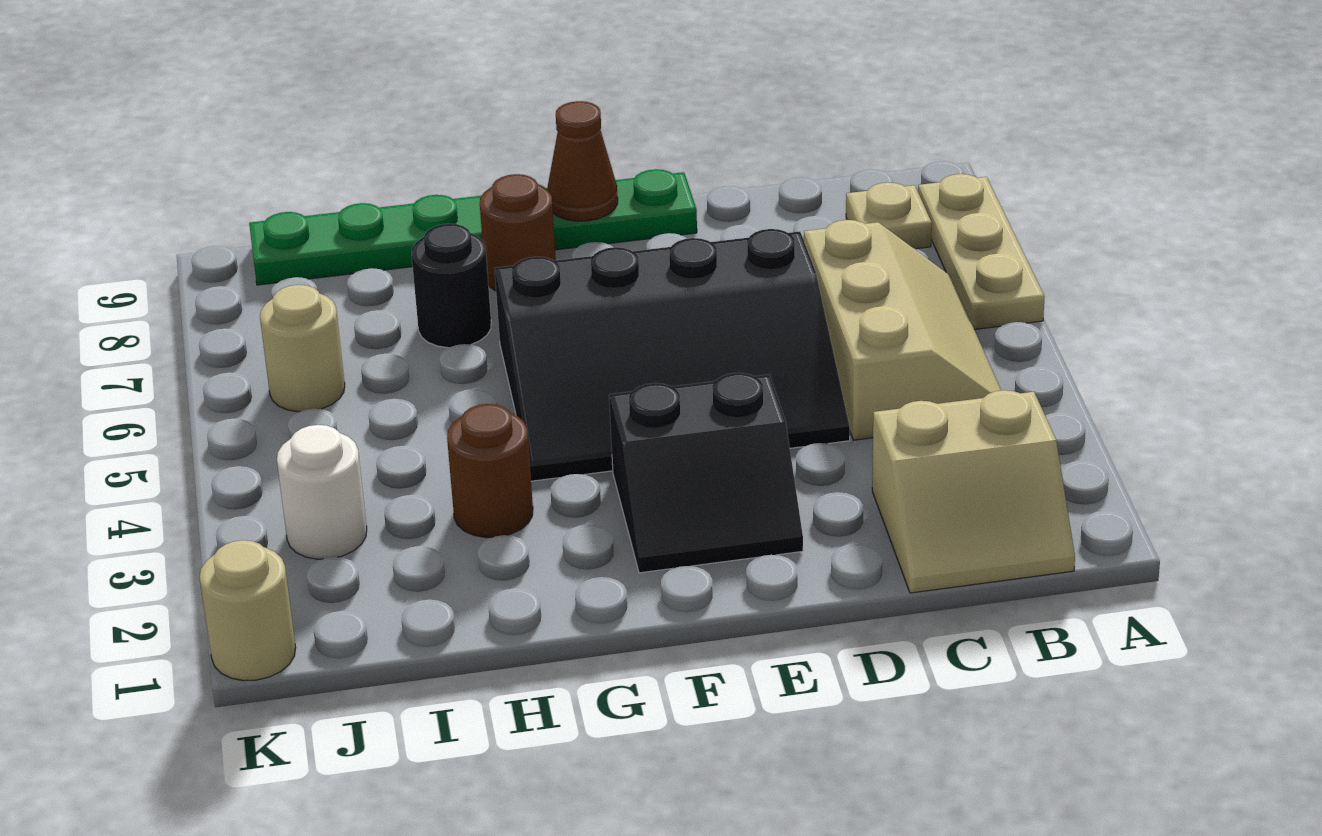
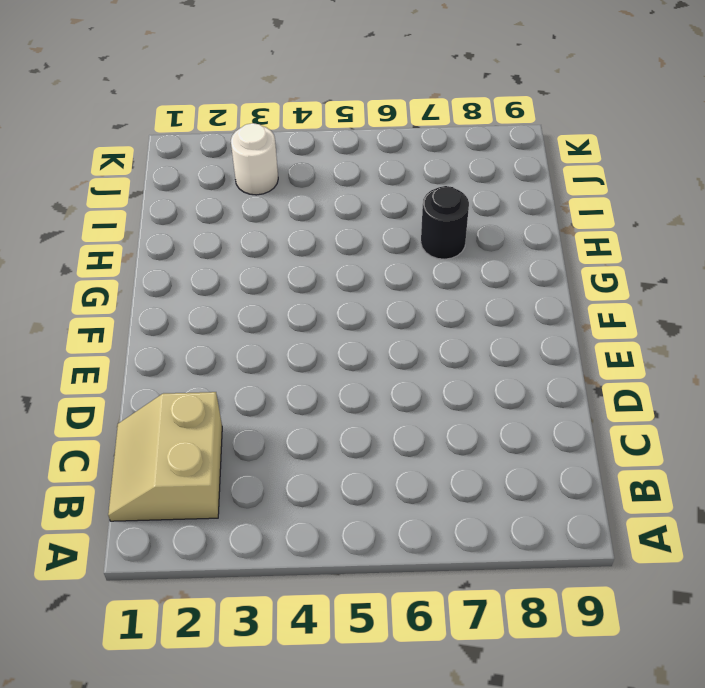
none -> tan plate A6:A8 level 1
none -> tan slope B4:C6 level 1 top C
none -> tan plate B8 level 1

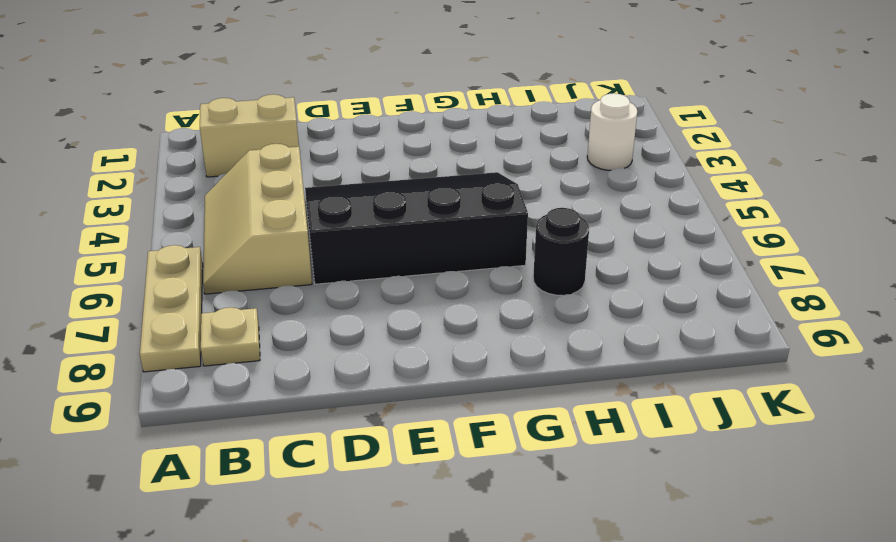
none -> black slope E2:F3 level 1 top 3
none -> green plate E9:J9 level 1
none -> brown round brick G8 level 1

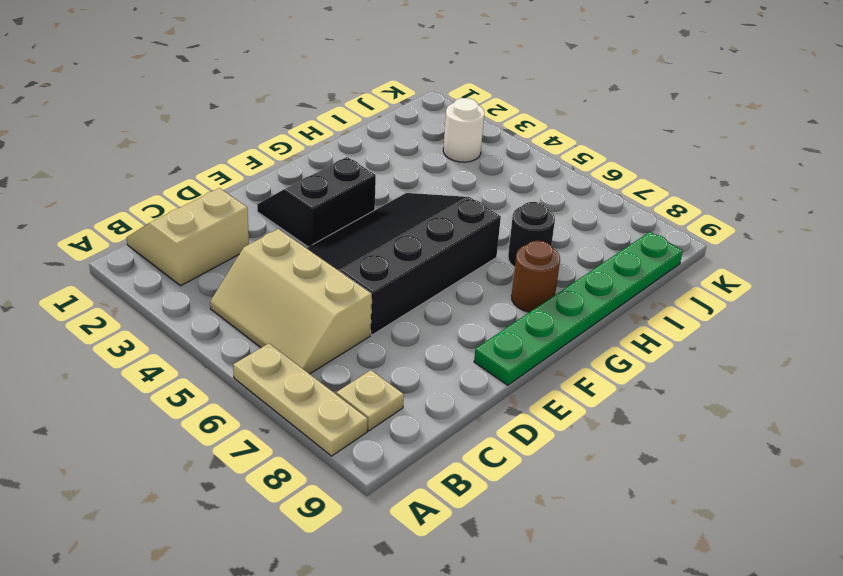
none -> brown round brick H3 level 1
none -> tan round brick J6 level 1
none -> tan round brick K1 level 1

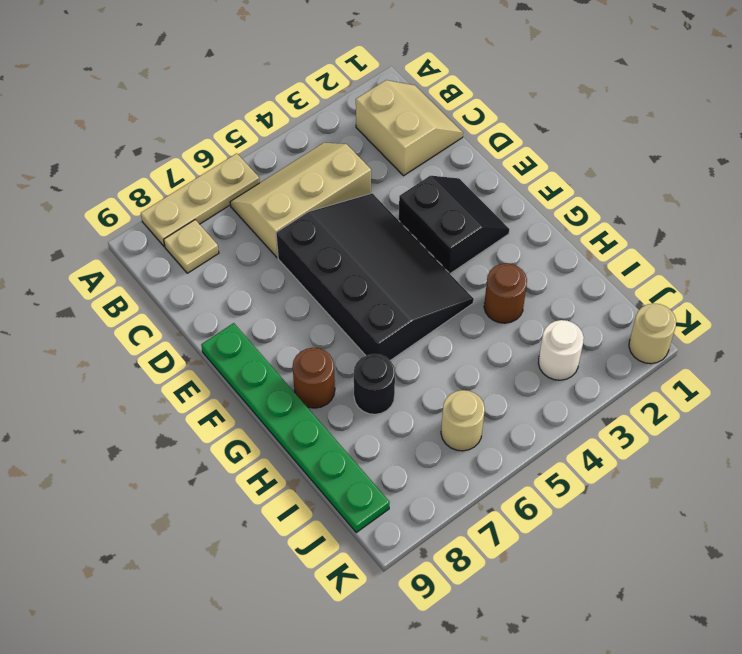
none -> brown cone F9 level 2

